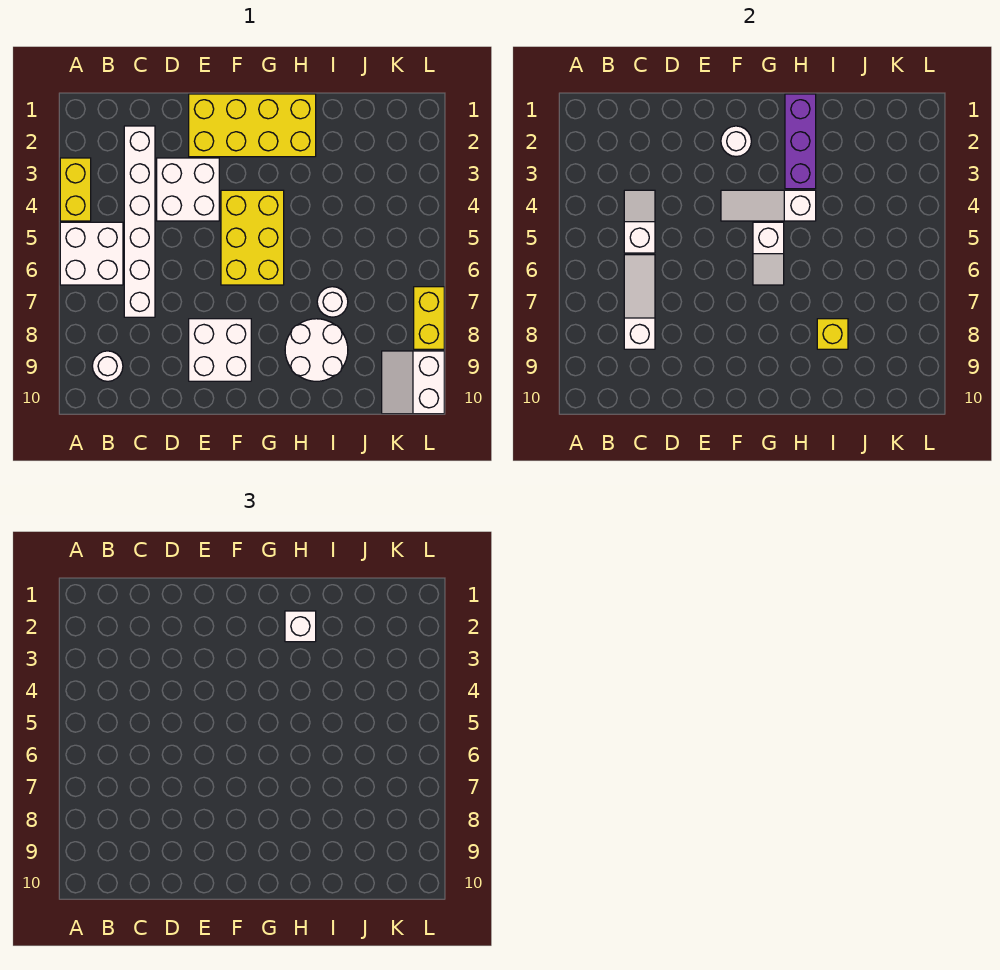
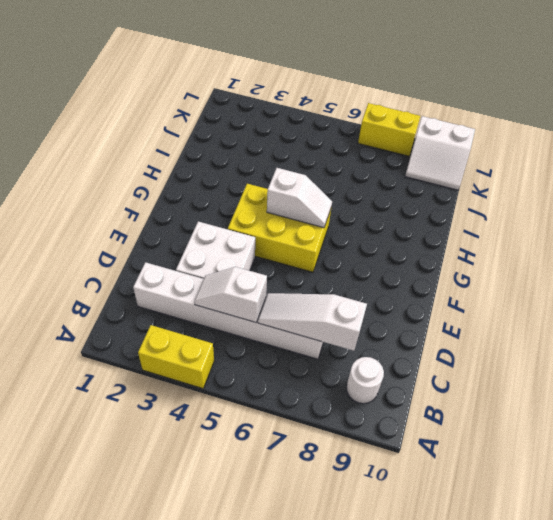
none -> white brick A5:B6 level 1
none -> yellow brick E1:H2 level 1
none -> white brick E8:F9 level 1

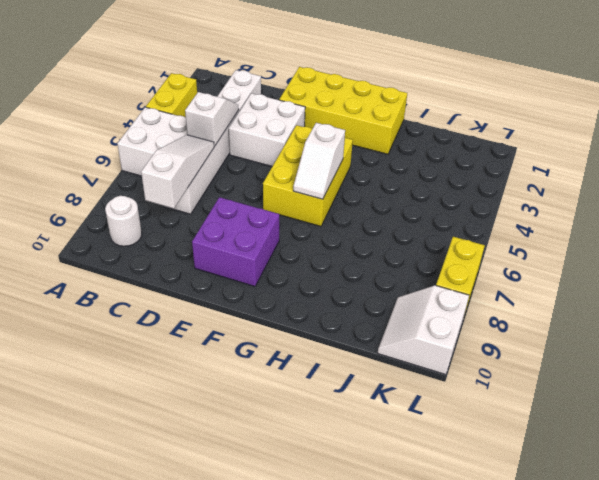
purple brick E8:F9 level 1 -> white brick E8:F9 level 1
none -> white round brick H8:I9 level 1
none -> white round brick I7 level 1
none -> white round brick F2 level 2

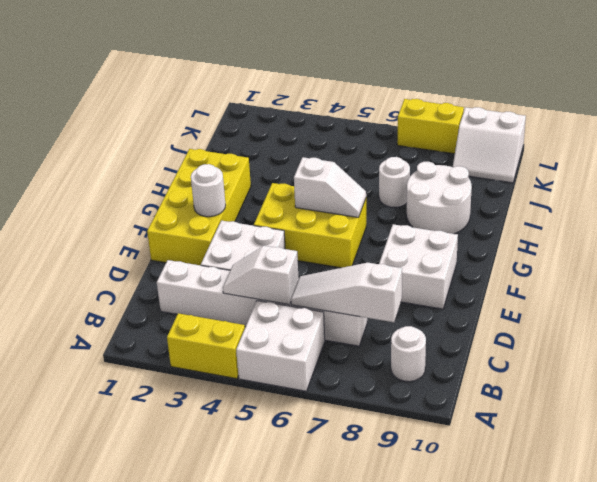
none -> white slope F4:H4 level 2 top H
none -> purple brick H1:H3 level 2
none -> yellow brick I8 level 2

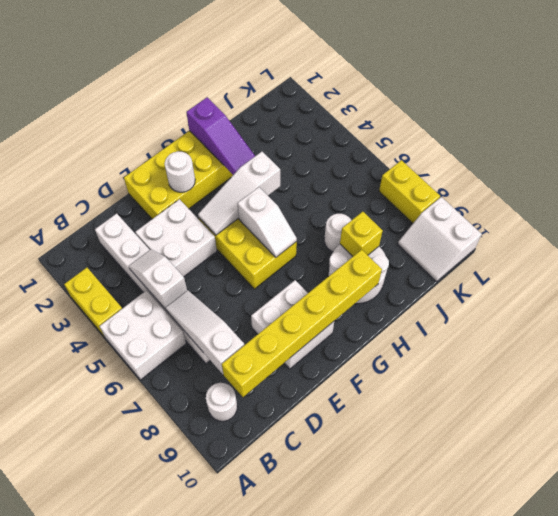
yellow brick C9:H9 level 2 -> none
purple slope H1:H3 level 2 top 1 -> purple brick H1:H3 level 2
none -> white brick H2 level 3

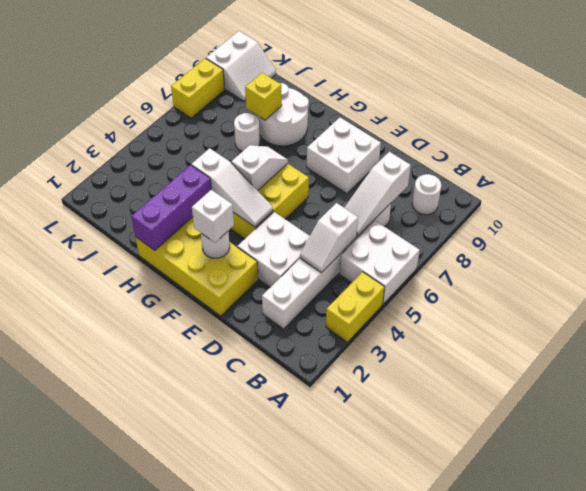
white brick F2 level 3 -> white brick H2 level 3

